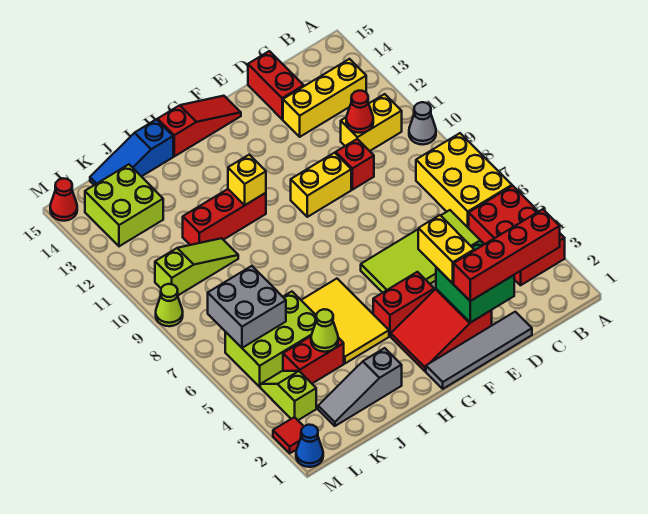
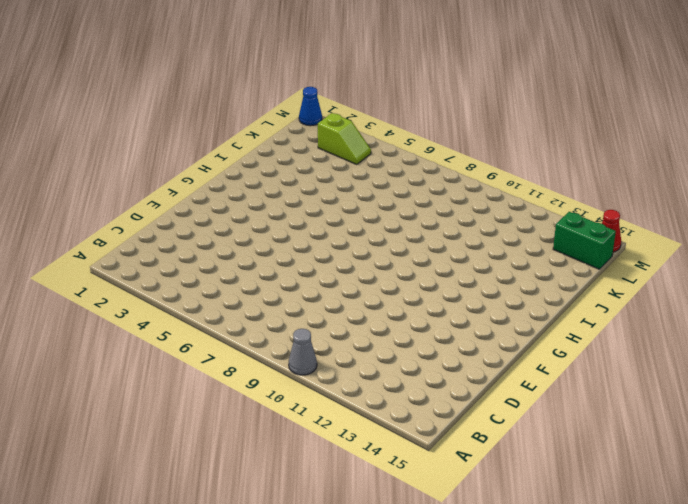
green brick L14:L15 level 1 -> lime brick K13:L14 level 1
none -> red brick A3:B5 level 1
none -> yellow brick A6:B8 level 1
none -> yellow brick B11:C11 level 1
none -> yellow brick B13:D13 level 1

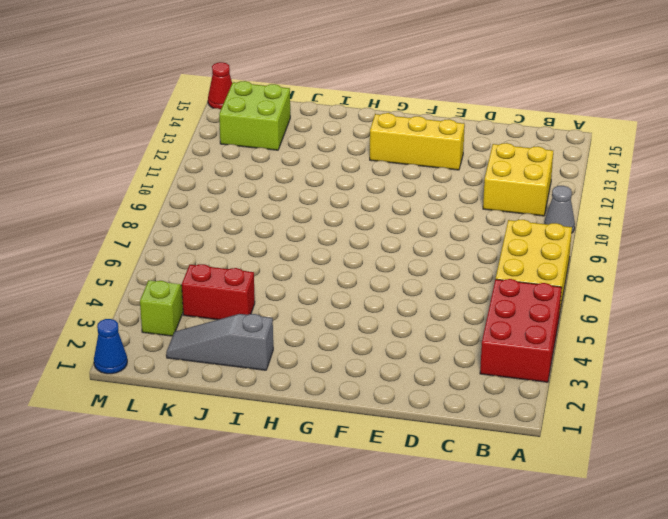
yellow brick B11:C12 level 1 -> yellow brick B11:C11 level 1
yellow brick E13:G13 level 1 -> yellow brick B13:D13 level 1
none -> lime tile C5:F6 level 1
none -> grey tile D1:G1 level 1
none -> red brick D10 level 1
none -> red brick D14:D15 level 1

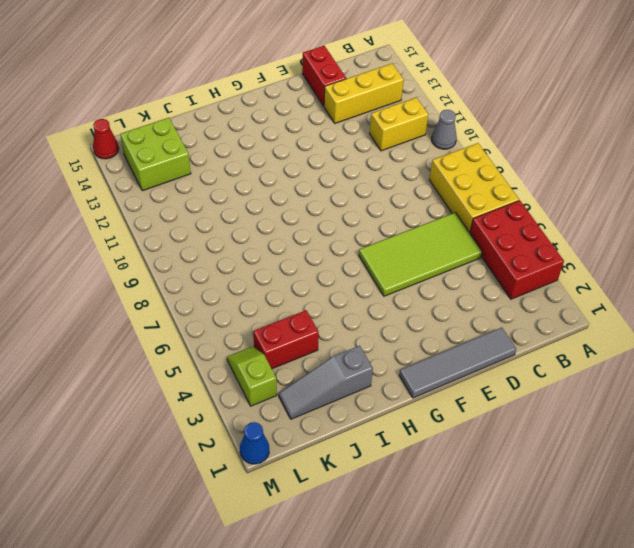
none -> red brick D10 level 1
none -> red slope E2:G3 level 1 top E
none -> yellow brick E10:F10 level 1
none -> red brick F4:G4 level 1

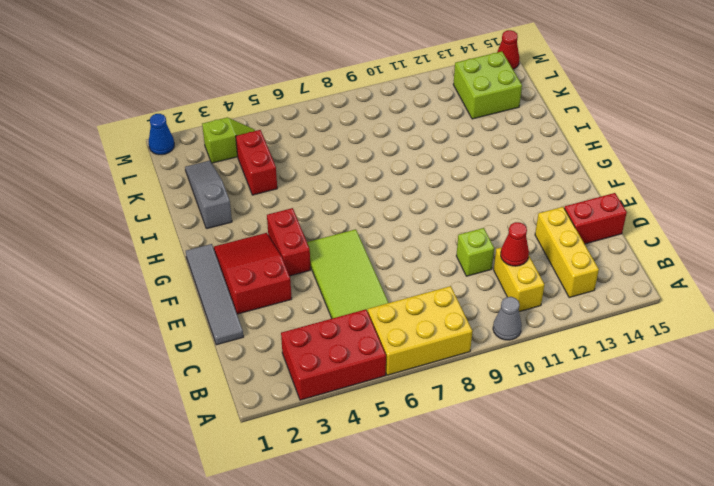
lime brick D10 level 1 -> red brick D10 level 1
none -> yellow brick E10:F10 level 1
none -> red slope F15:H15 level 1 top H
none -> yellow tile H4:I6 level 1
none -> red brick H11:J11 level 1

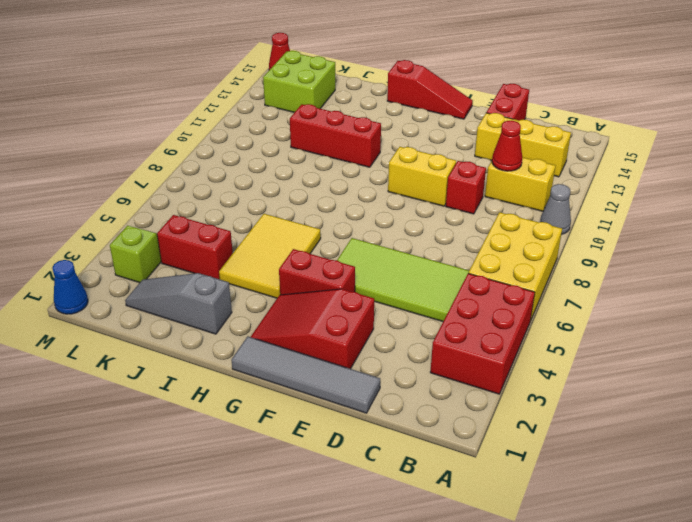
none -> blue slope I15:K15 level 1 top I
none -> lime brick J5:L6 level 1
none -> lime slope J10:L10 level 1 top L
none -> red tile M2 level 1

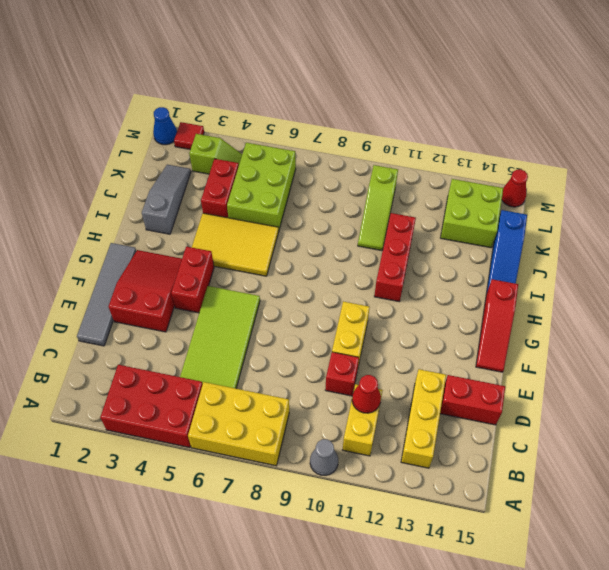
blue slope I15:K15 level 1 top K -> blue slope I15:K15 level 1 top I
none -> lime cone M9 level 1
none -> green brick D2:E3 level 2
none -> yellow brick H11 level 2
none -> lime cone J4 level 2

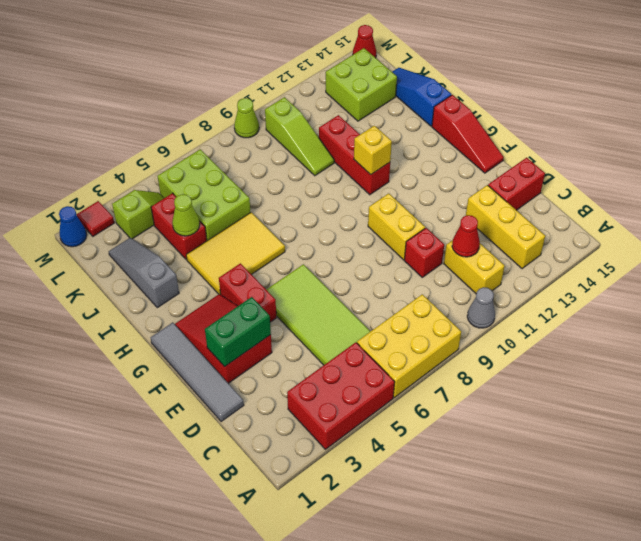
green brick E2:E3 level 2 -> green brick D2:E3 level 2
none -> grey brick K6:L7 level 2
none -> red brick B2:E2 level 3
none -> yellow brick E3:E4 level 3

